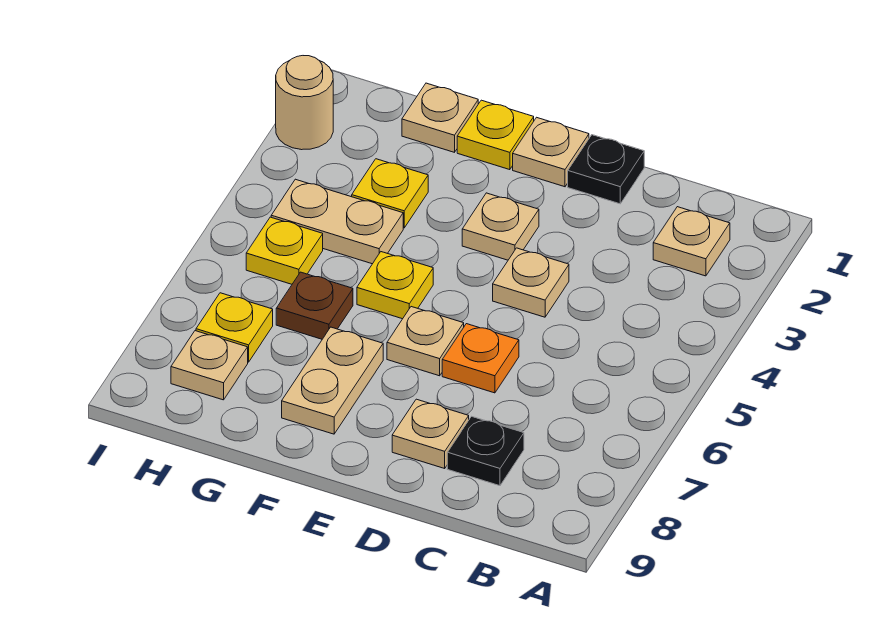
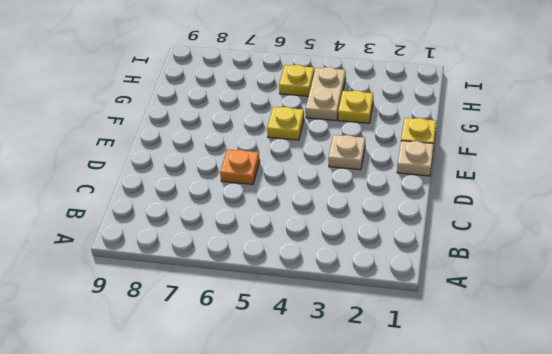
none -> tan plate B2 level 1
none -> black plate C8 level 1
none -> black plate D1 level 1

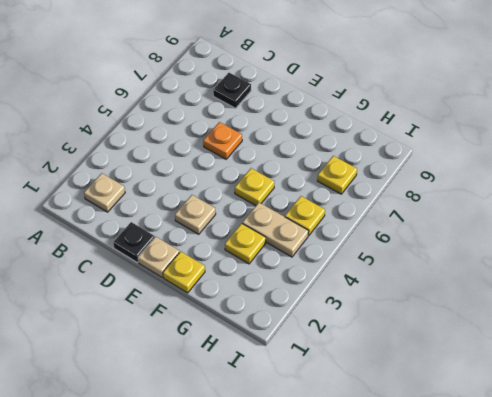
none -> tan plate D4 level 1
none -> tan plate D8 level 1
none -> tan plate E6 level 1

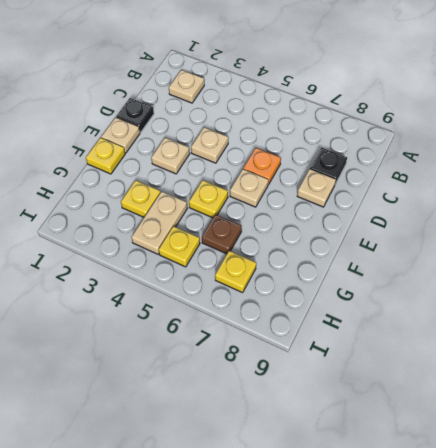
none -> tan plate F7:F8 level 1
none -> tan plate G1 level 1
none -> tan plate H8 level 1

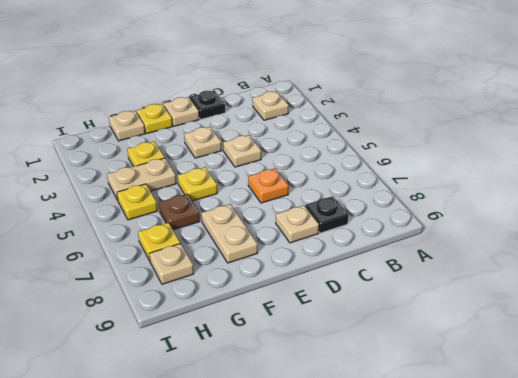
none -> tan plate E6 level 1
none -> tan round brick I2 level 1

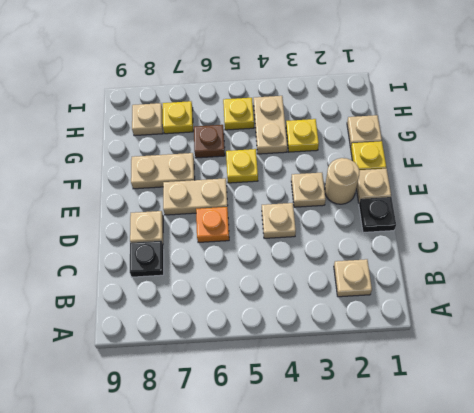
tan round brick E2 level 1 -> tan round brick I2 level 1
tan plate E6:E7 level 1 -> tan plate E6 level 1

